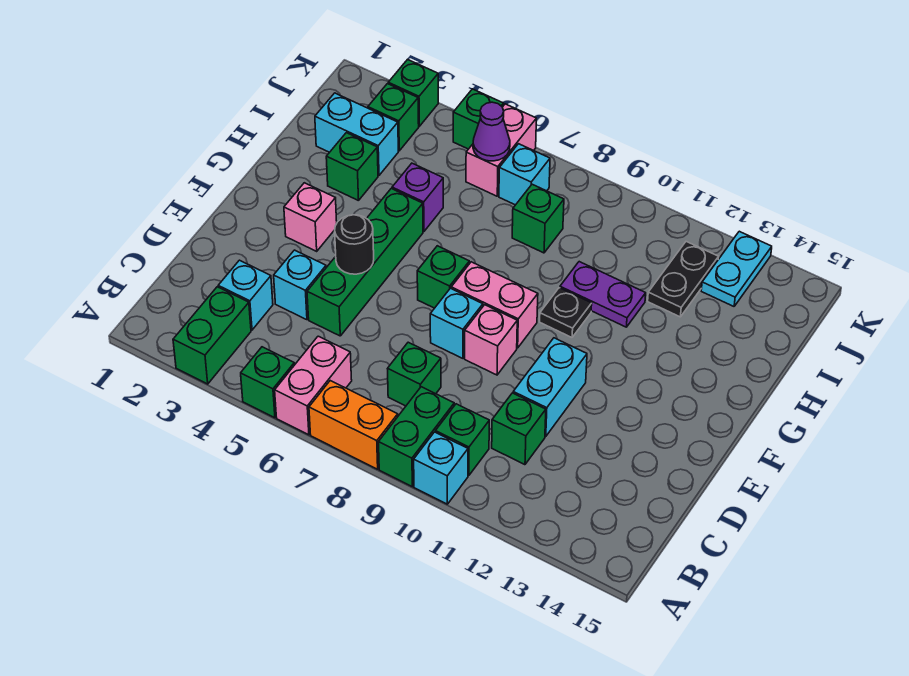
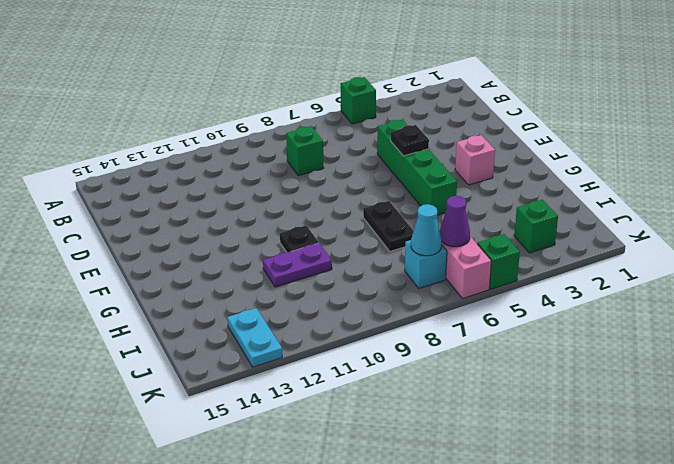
black plate E5 level 2 -> black round brick E5 level 2
black plate G7:H7 level 1 -> black plate I12:J12 level 1
cyan cone J7 level 2 -> none
none -> green brick A3:B3 level 1
none -> pink brick A6:B6 level 1
none -> orange brick A7:A8 level 1
none -> green brick A9:B9 level 1

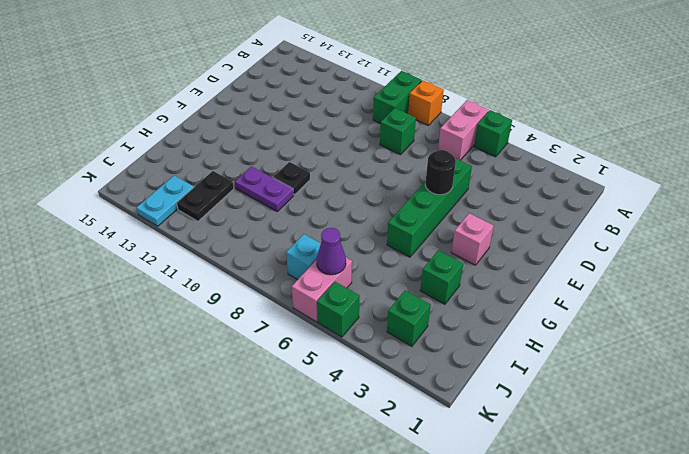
orange brick A8 level 1 -> orange brick A7:A8 level 1
none -> green brick A3:B3 level 1
none -> cyan brick A10 level 1
none -> green brick B10 level 1
none -> cyan brick C3 level 1

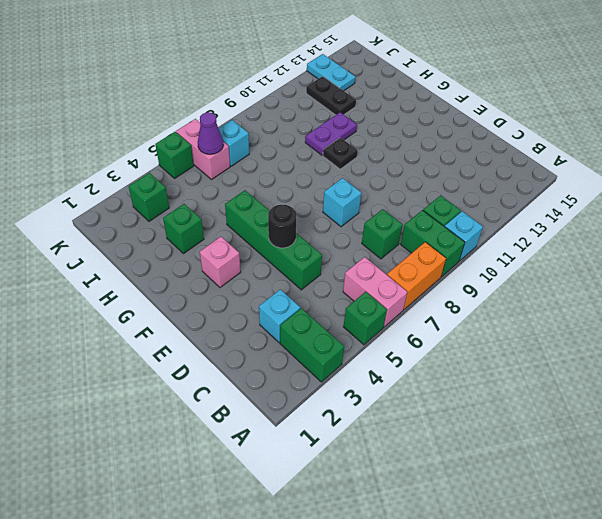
none -> green brick C11 level 1
none -> cyan brick D4 level 1
none -> cyan brick D11:E11 level 1
none -> pink brick E9 level 1

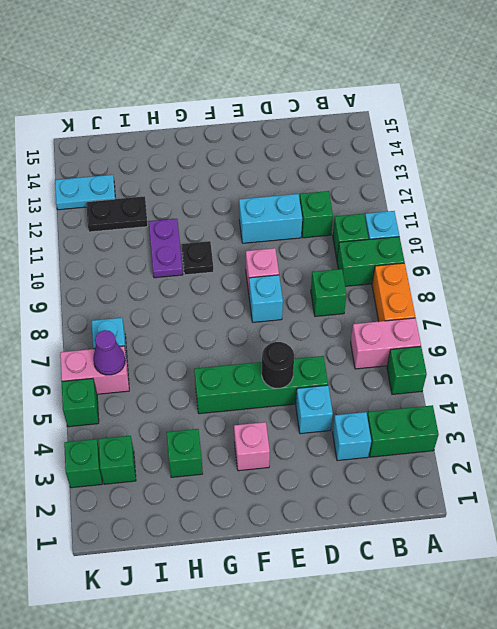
none -> green brick F7 level 1
none -> pink brick F8:F9 level 1
none -> purple brick H5 level 1
none -> cyan brick I2:I3 level 1

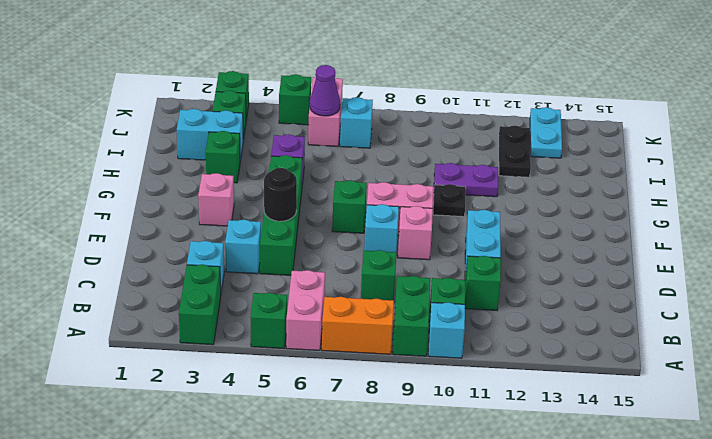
none -> green brick I8 level 1

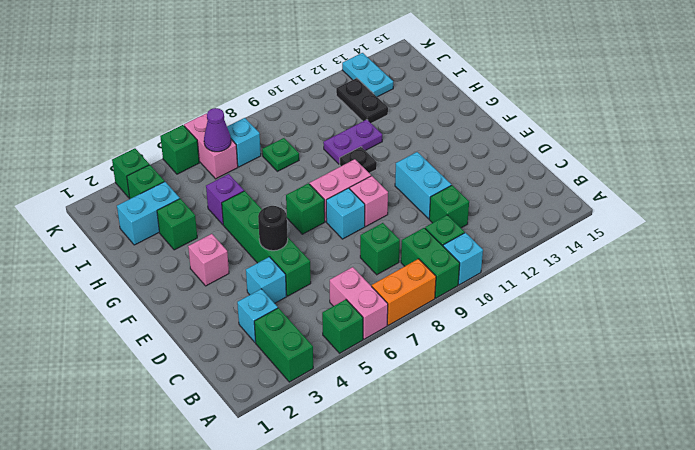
green plate I8 level 1 -> green brick I8 level 1

